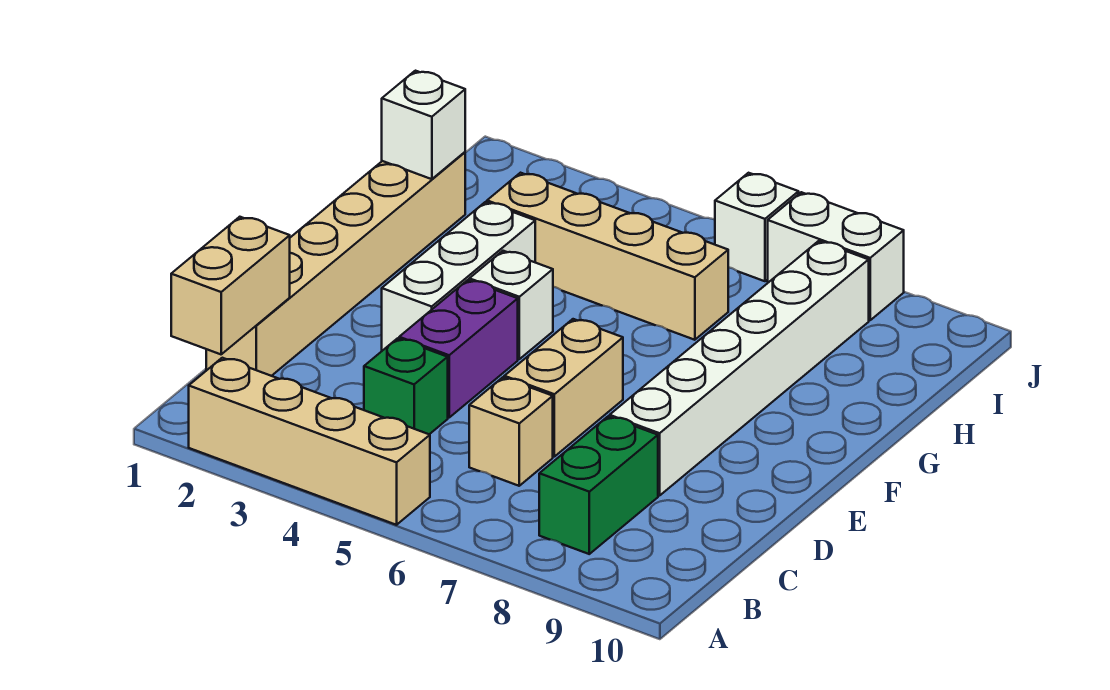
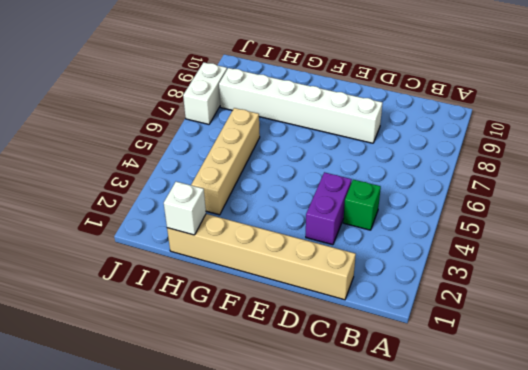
purple brick D3:D4 level 1 -> purple brick D4:E4 level 1
none -> tan brick A2:A5 level 1
none -> green brick B8:C8 level 1
none -> tan brick C6 level 1

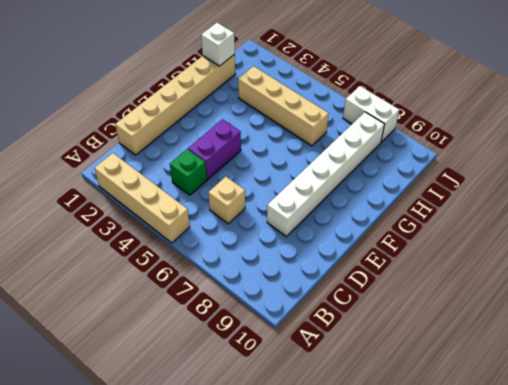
none -> green brick B8:C8 level 1
none -> tan brick D6:E6 level 1
none -> white brick E3:G3 level 1

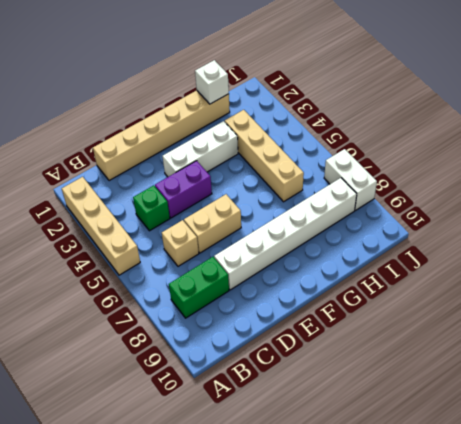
none -> white brick F4 level 1
none -> white brick J6 level 1
none -> tan brick B1:C1 level 2

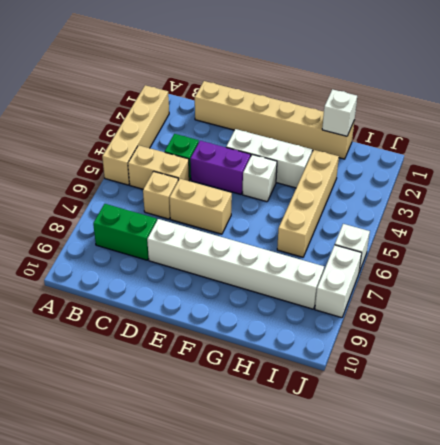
tan brick B5:C5 level 1 -> tan brick B1:C1 level 2

